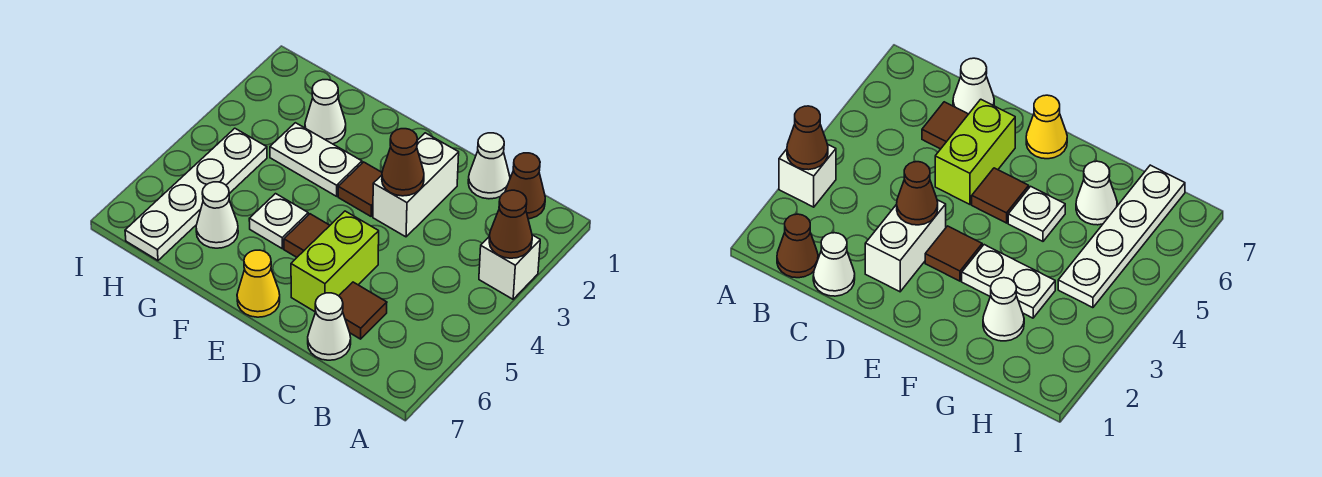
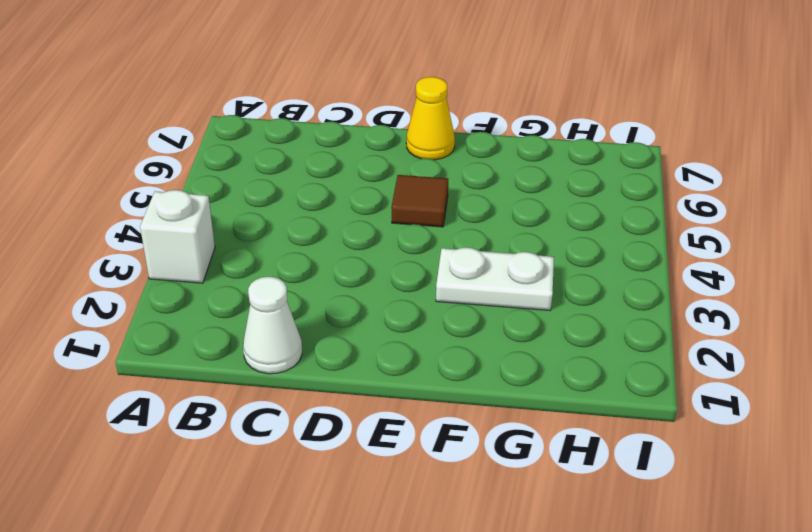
none -> brown cone B1 level 1
none -> brown tile C6 level 1
none -> white cone C7 level 1

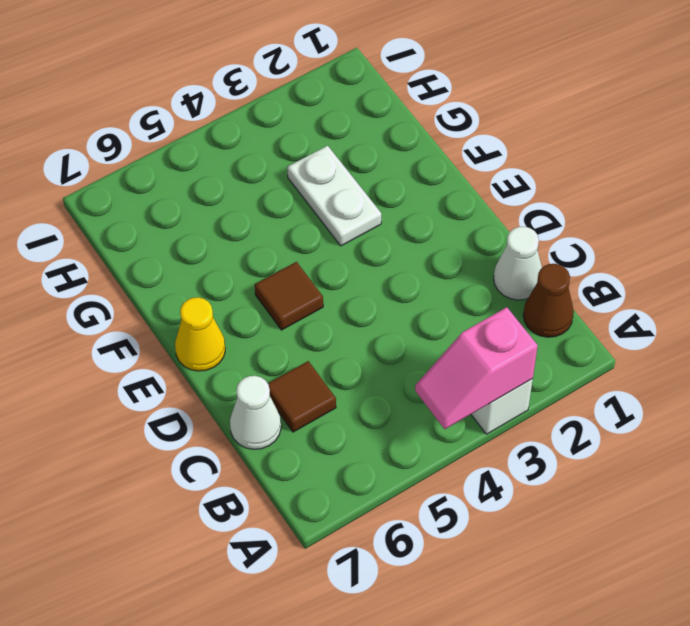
pink slope A3:A4 level 2 top 3 -> brown cone A3 level 2
none -> white brick D2:D3 level 1
none -> lime brick D5:D6 level 1
none -> brown tile E3 level 1

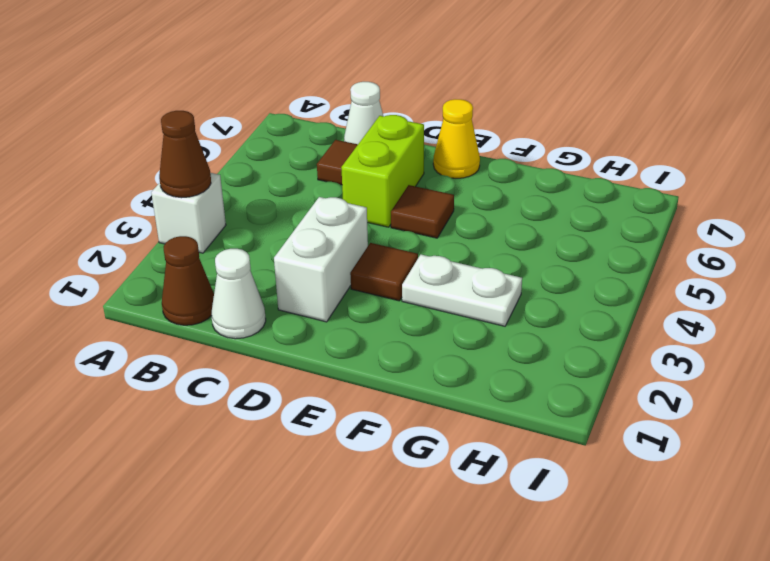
none -> white plate F5 level 1
none -> white cone G2 level 1
none -> white cone G6 level 1

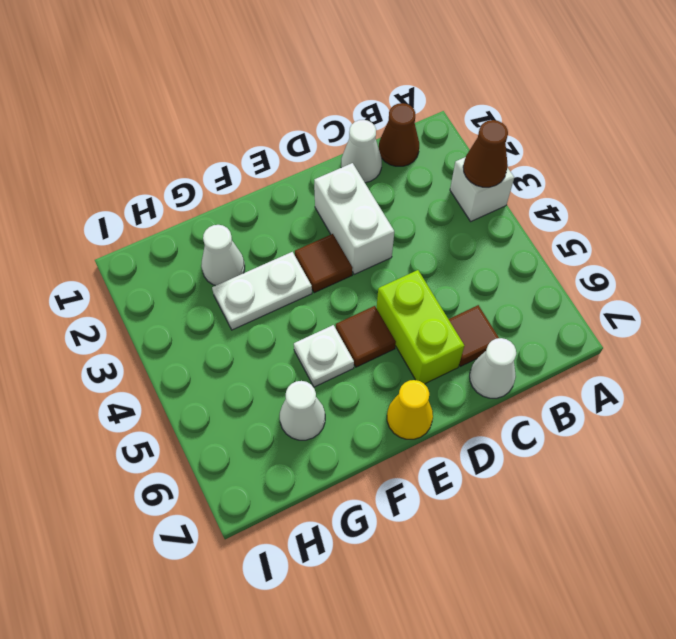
none -> white plate H4:H7 level 1
none -> brown cone D3 level 2

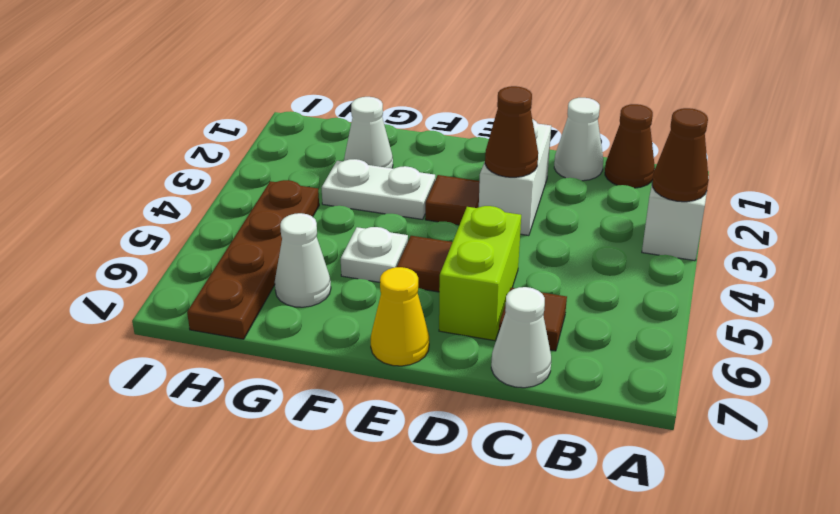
brown plate H4:H7 level 1 -> white plate H4:H7 level 1

